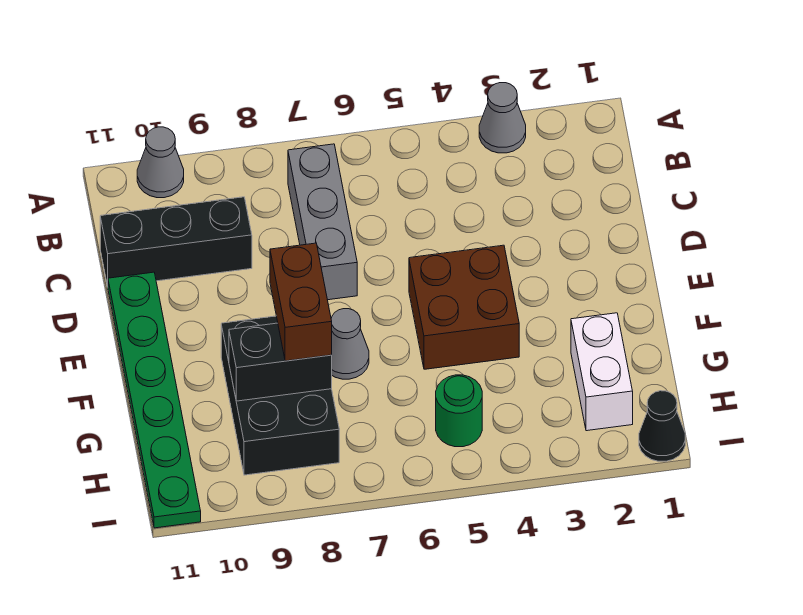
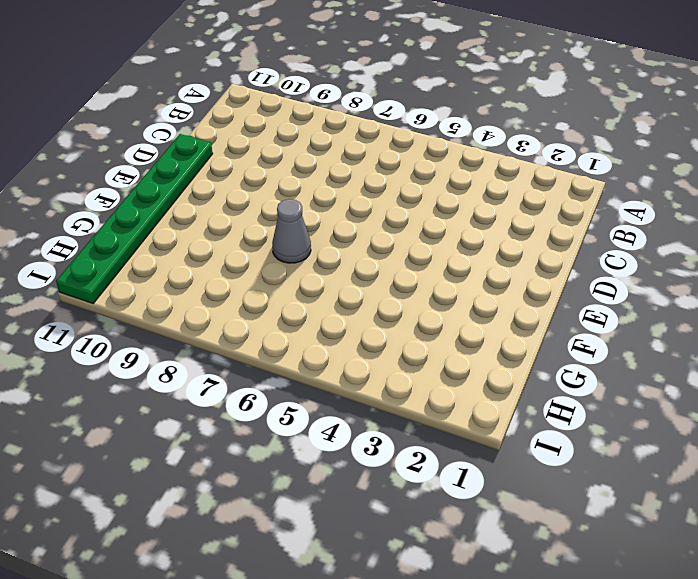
none -> grey cone A3 level 1
none -> grey cone A10 level 1
none -> grey brick B7:D7 level 1

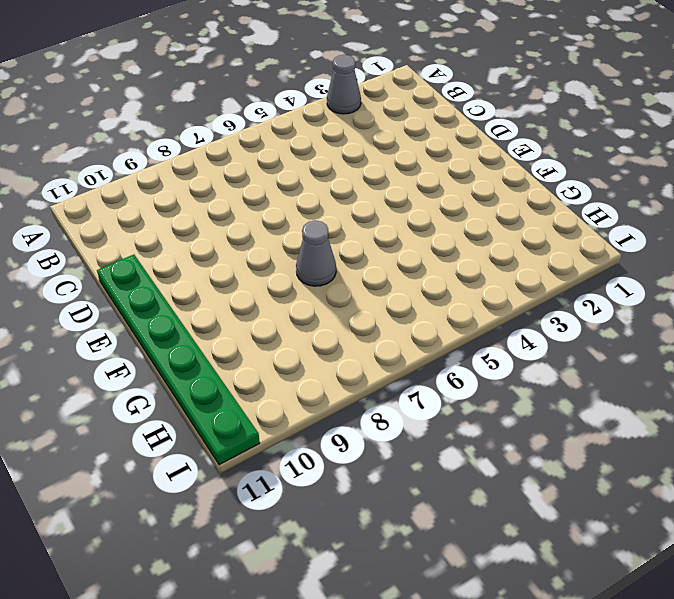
none -> grey cone A10 level 1
none -> grey brick B7:D7 level 1
none -> black brick C9:C11 level 1

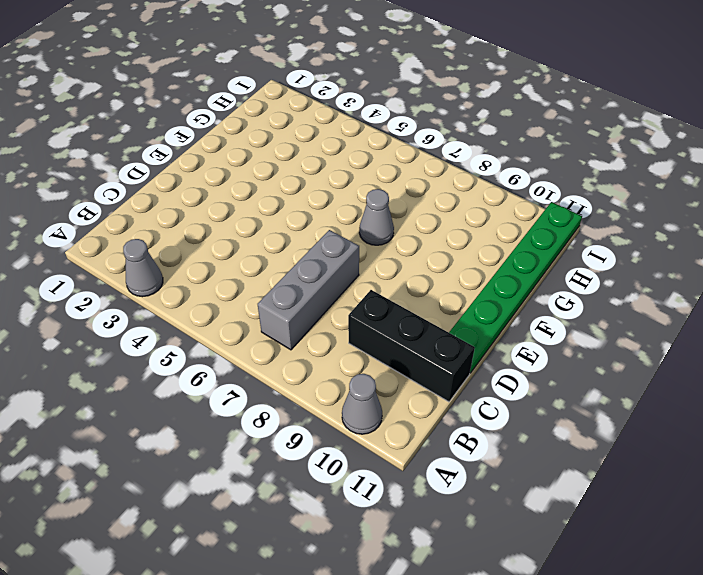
none -> brown brick E4:F5 level 1
none -> black brick F8:H9 level 1
none -> white brick G2:H2 level 1

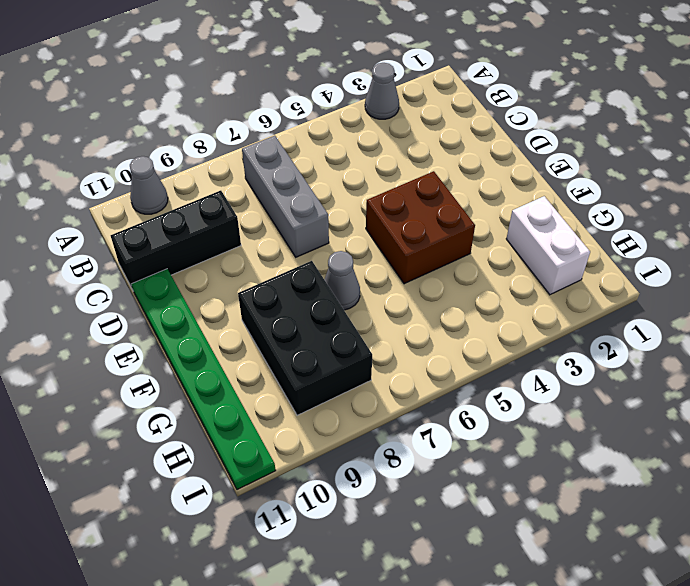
none -> green round brick H5 level 1
none -> black cone I1 level 1
none -> black brick G8:G9 level 2

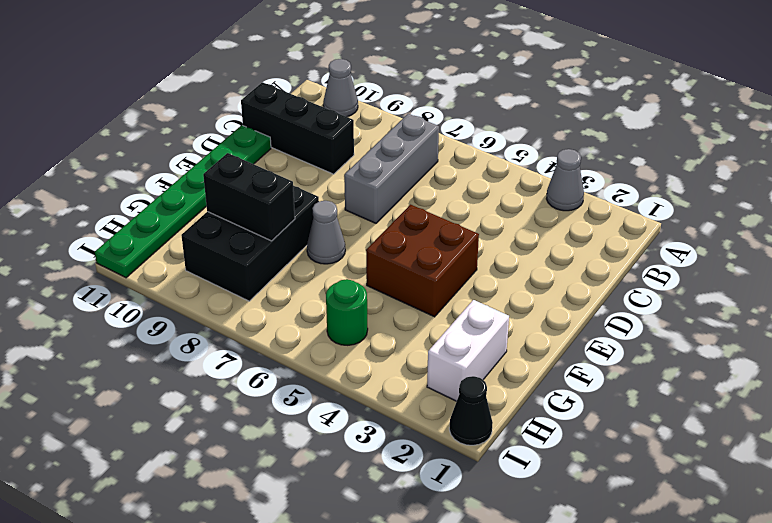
none -> brown brick F8:G8 level 3

